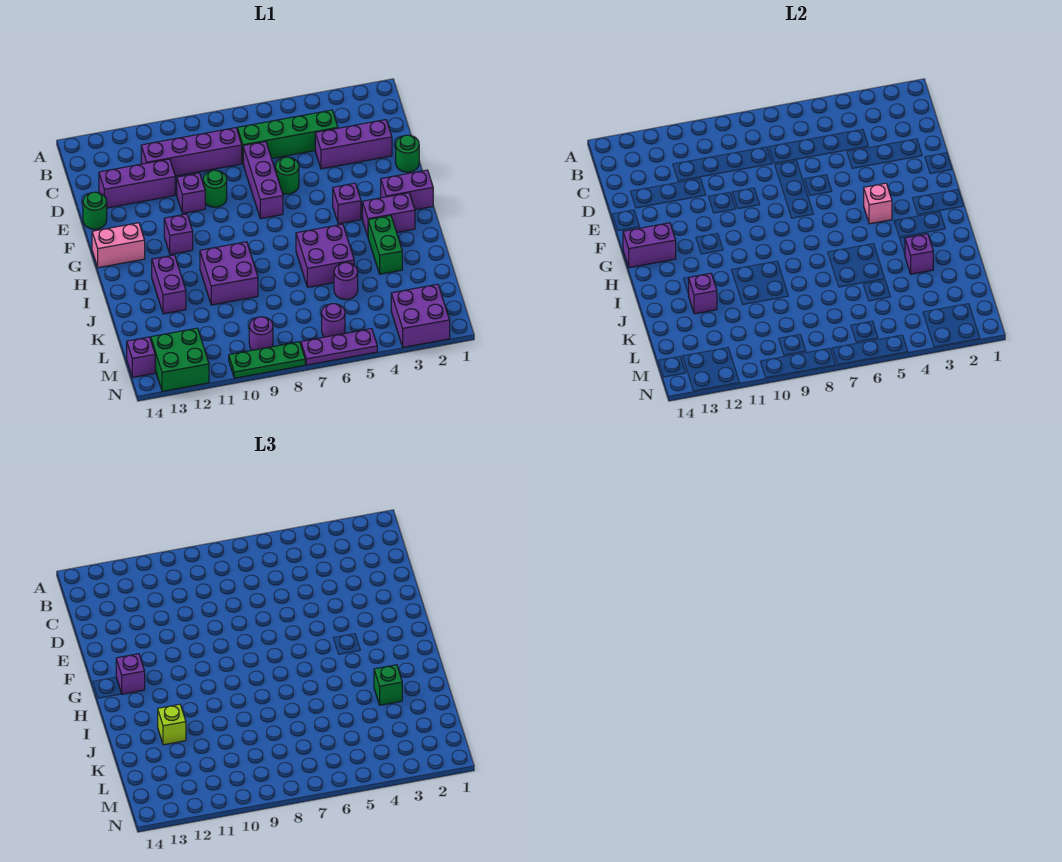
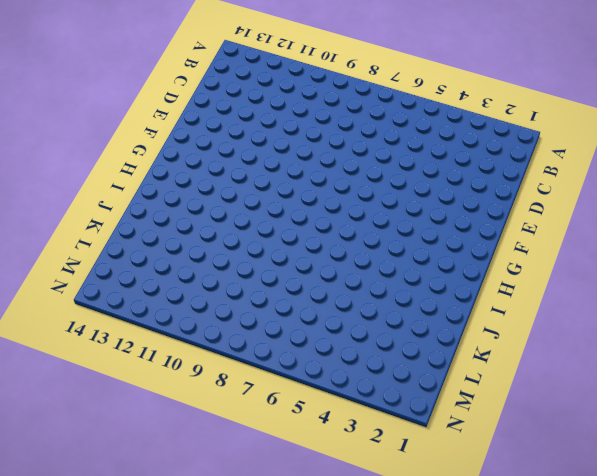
none -> green brick C4:C7 level 1
none -> purple brick C8:C11 level 1
none -> purple brick D2:D4 level 1
none -> purple brick D7:F7 level 1

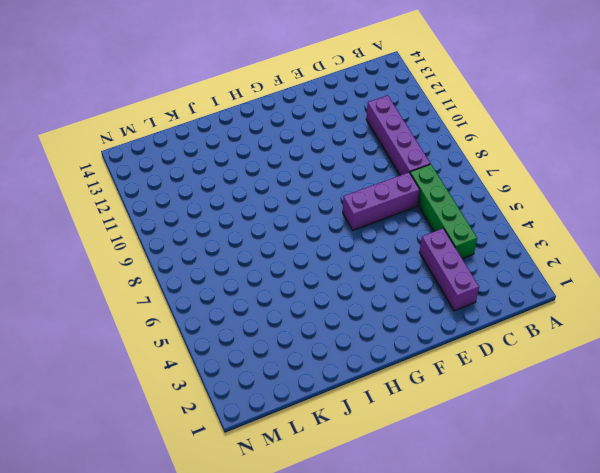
none -> purple brick D11:D13 level 1
none -> green round brick E1 level 1
none -> green round brick E6 level 1
none -> green round brick E9 level 1

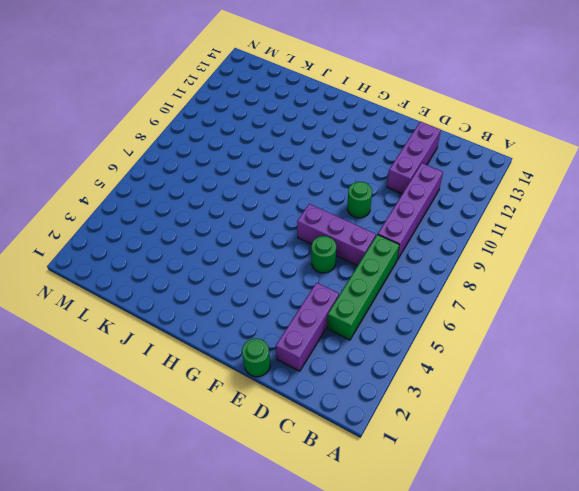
none -> purple brick E10 level 1
none -> green round brick E14 level 1
none -> purple brick G1:G2 level 1
none -> purple brick G4 level 1

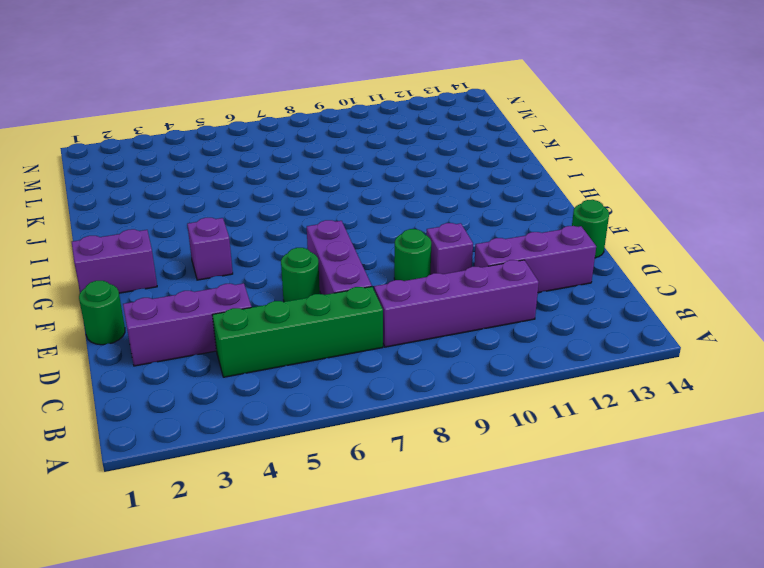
none -> purple brick G11 level 1
none -> pink brick G13:G14 level 1
none -> purple brick H2:H3 level 1
none -> green brick I3:J3 level 1

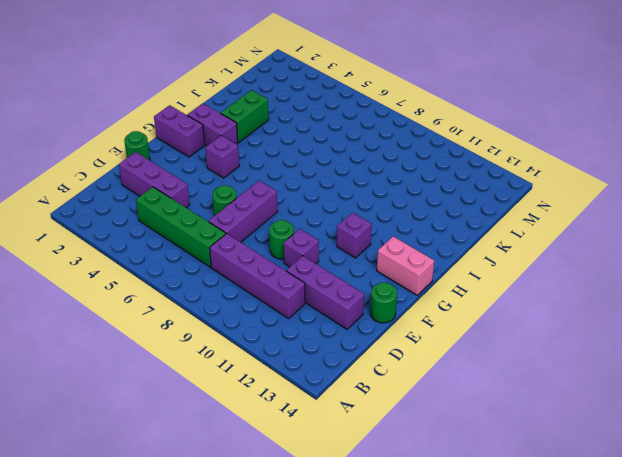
none -> purple brick I5:J6 level 1
none -> purple brick I9:J10 level 1
none -> purple brick I12:J12 level 1
none -> purple round brick K5 level 1

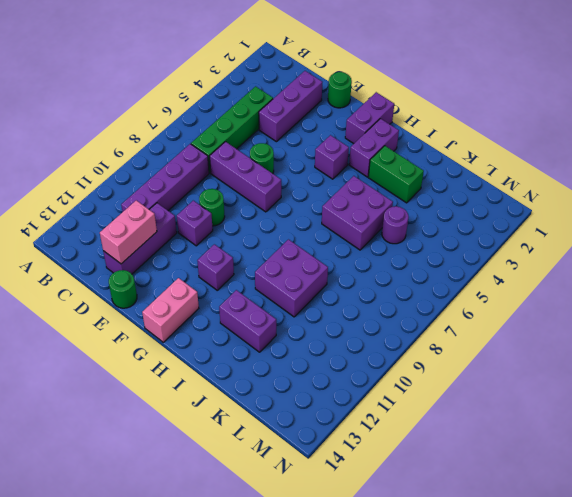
pink brick D12:D13 level 2 -> none
none -> purple brick M2:N3 level 1
none -> purple round brick M6 level 1
none -> purple round brick M9 level 1
none -> green brick M12:N13 level 1

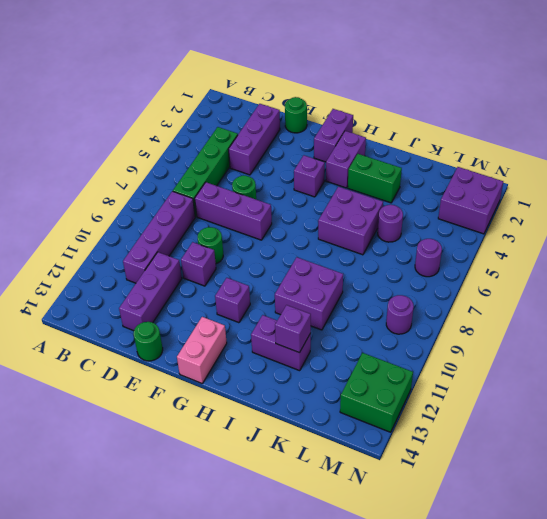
none -> purple brick M14 level 1
none -> purple plate N5:N7 level 1
none -> green plate N8:N10 level 1
none -> pink brick G4 level 2

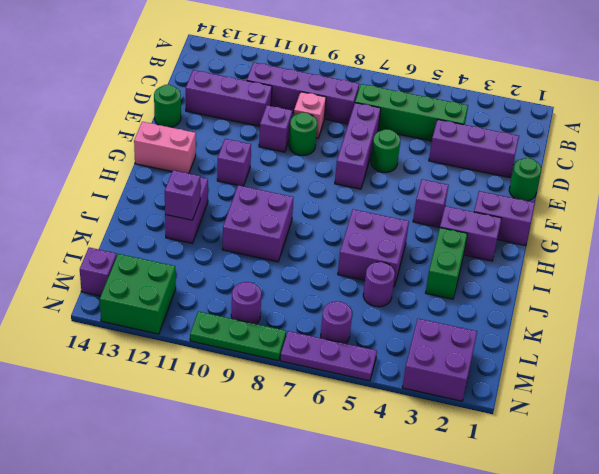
pink brick D9 level 1 -> pink brick G4 level 2
none -> purple brick G13:G14 level 2
none -> purple brick J3 level 2
none -> purple brick G13 level 3
none -> green brick J3 level 3

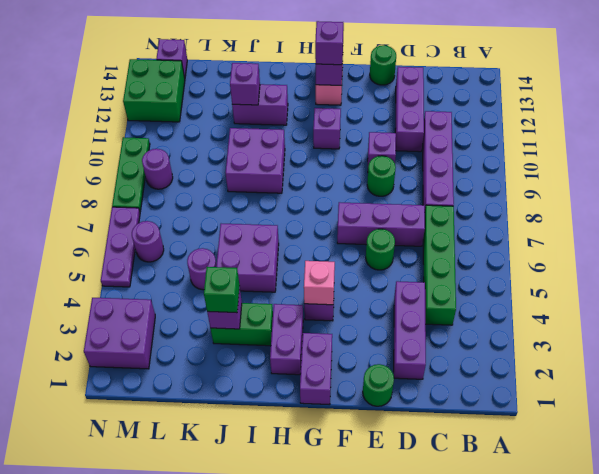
none -> lime brick J12 level 3

